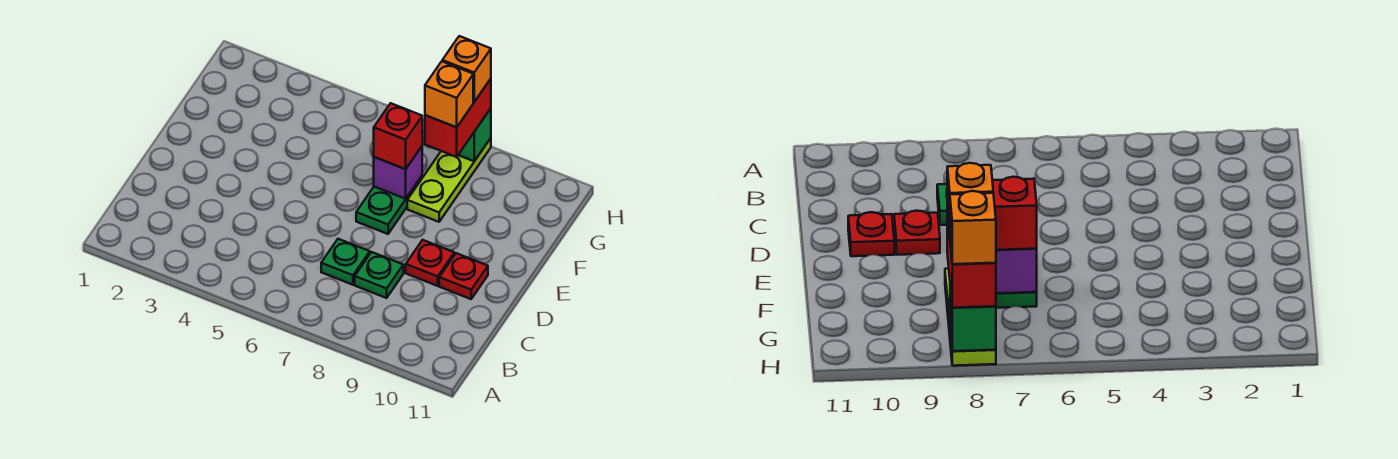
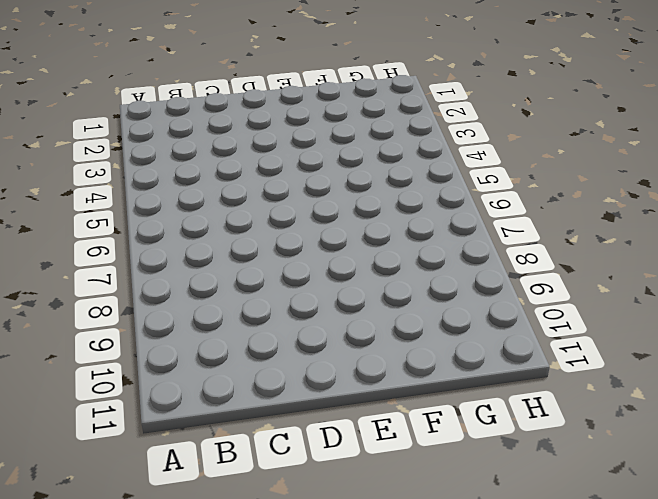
none -> green plate C7 level 1
none -> green plate C8 level 1
none -> red plate D9 level 1

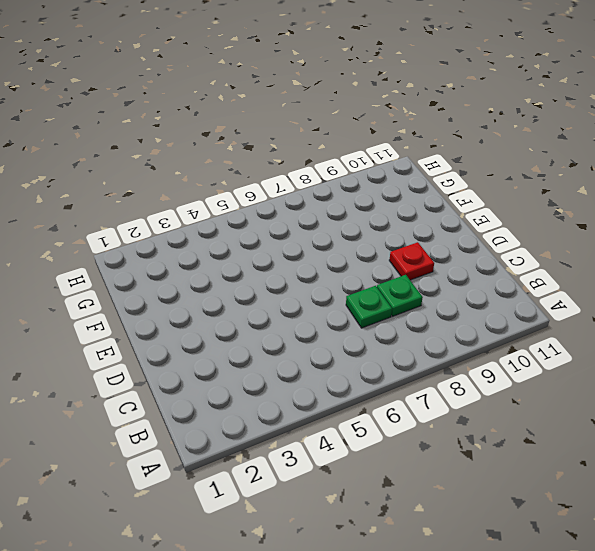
none -> red plate D10 level 1
none -> green plate E7:F7 level 1
none -> lime plate F8:H8 level 1

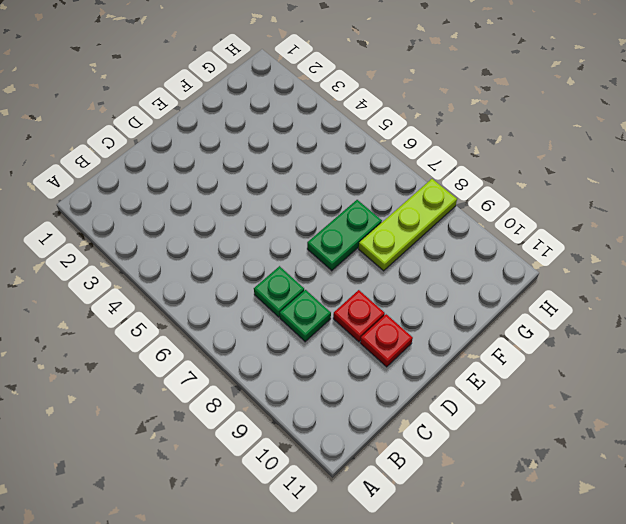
none -> purple brick F7 level 2
none -> green brick H8 level 2
none -> red brick F7 level 3

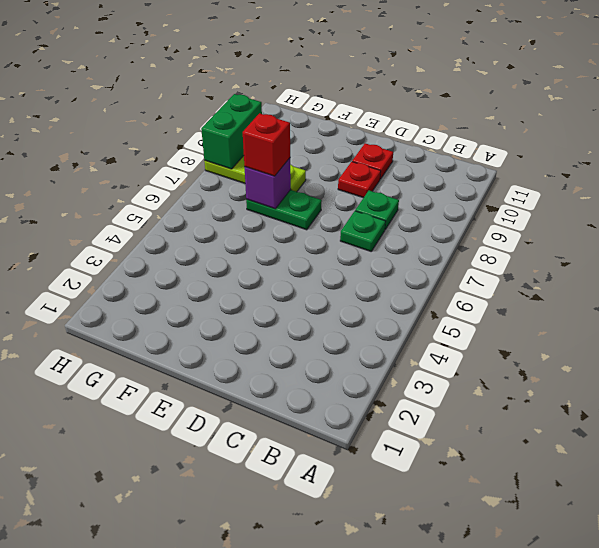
green brick H8:H9 level 2 -> green brick H8 level 2
none -> red brick G8:H8 level 3
none -> orange brick G8 level 4
none -> orange brick H8 level 4

